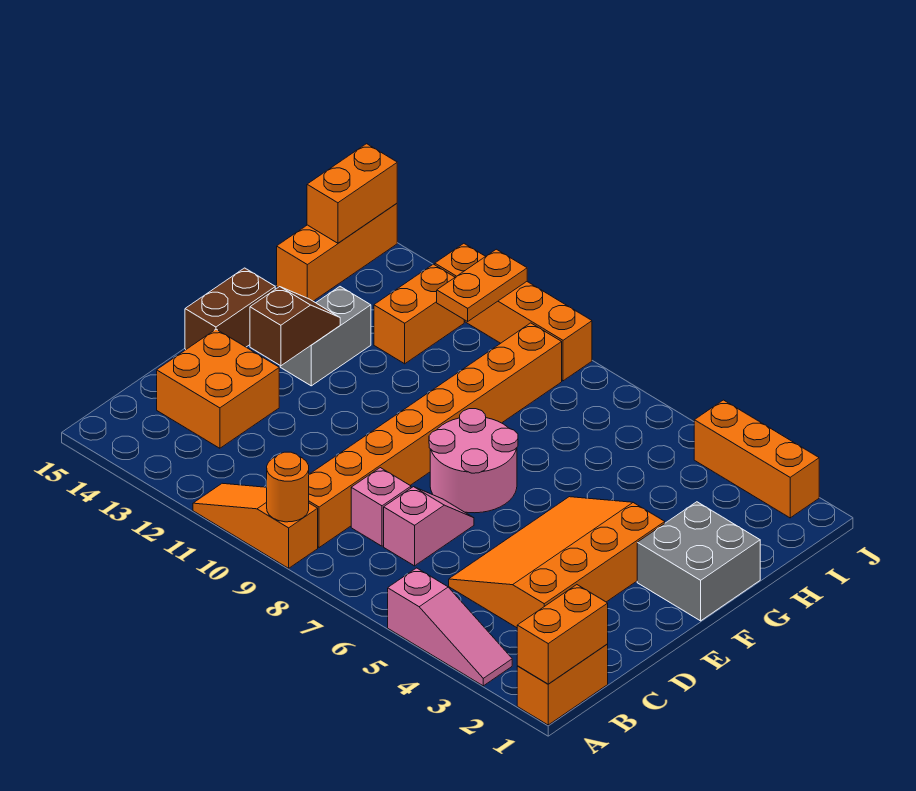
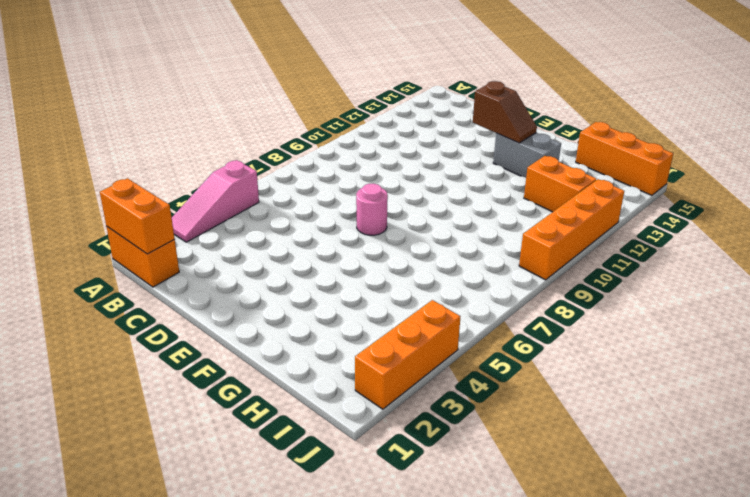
pink round brick E7 level 1 -> pink round brick E7:F8 level 1
none -> orange slope A9:A11 level 1 top 9
none -> orange brick B9:I9 level 1
none -> orange slope C3:F5 level 1 top 3

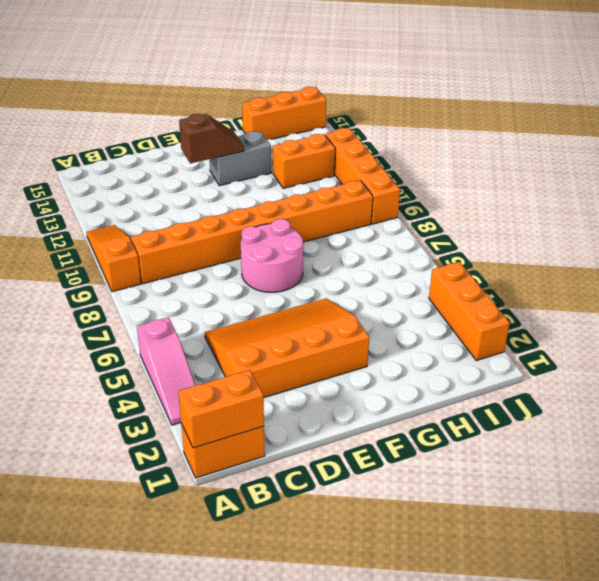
none -> pink slope C7:D7 level 1 top C
none -> pink brick C8 level 1
none -> orange brick C13:D14 level 1

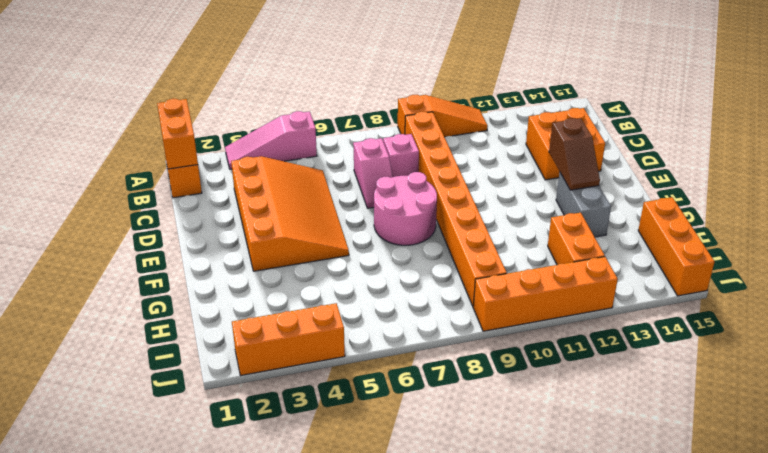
none -> brown brick E15:F15 level 1
none -> grey brick F1:G2 level 1
none -> orange round brick A9 level 2

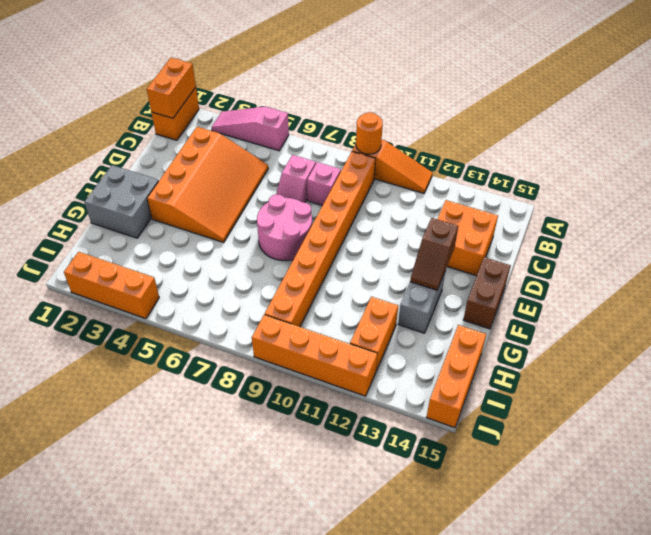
none -> orange plate I11:J11 level 2
none -> orange brick I15:J15 level 2

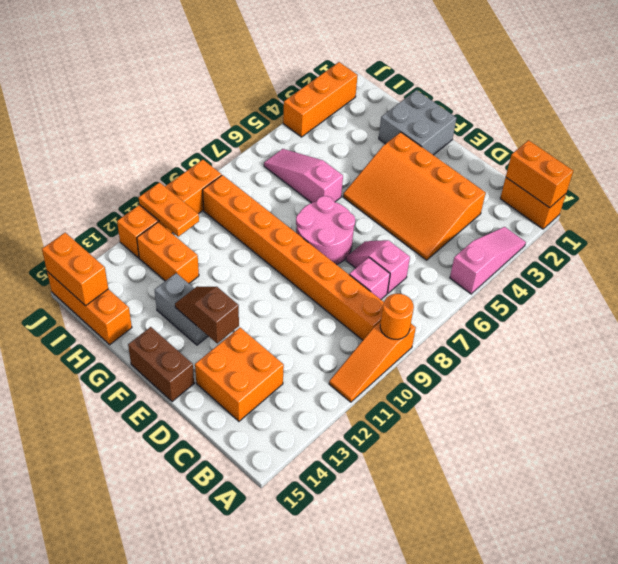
pink slope G6:I6 level 1 top G -> none

